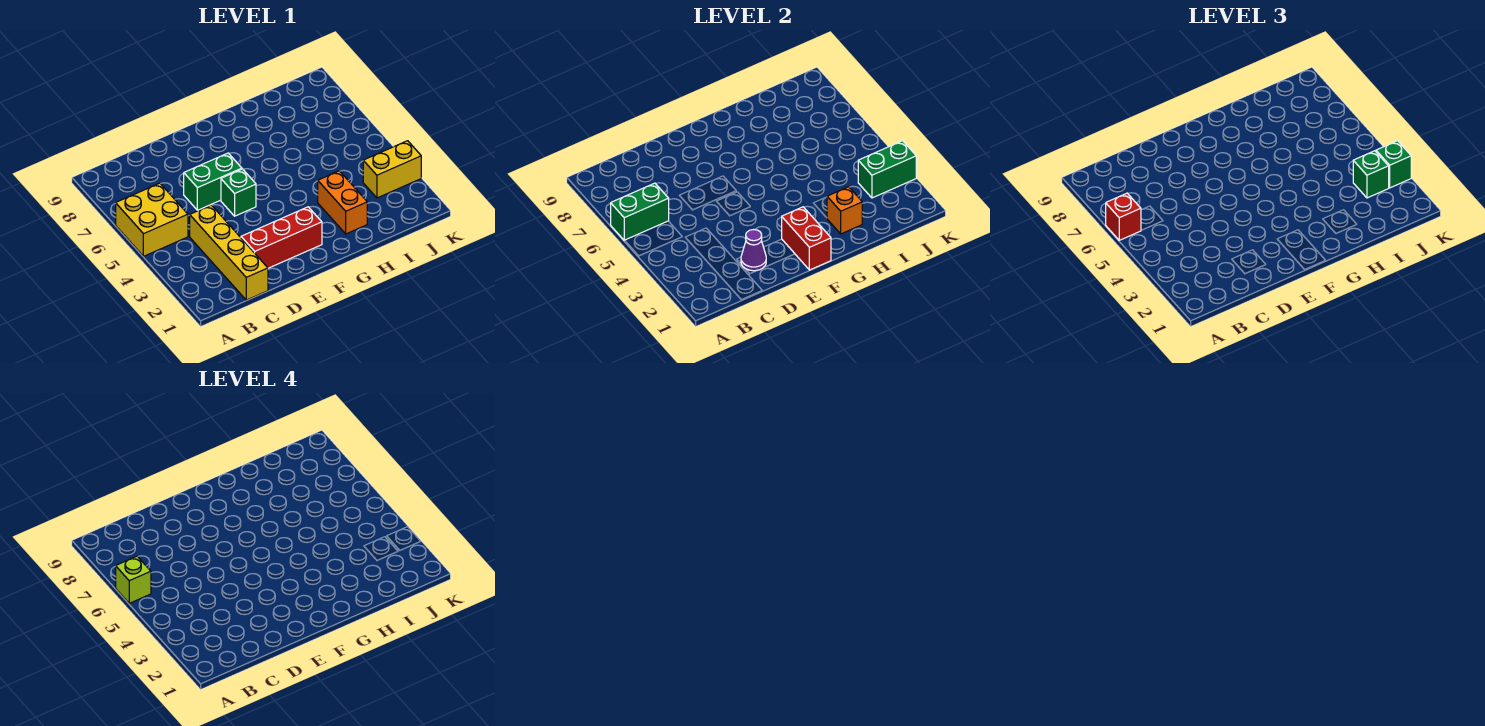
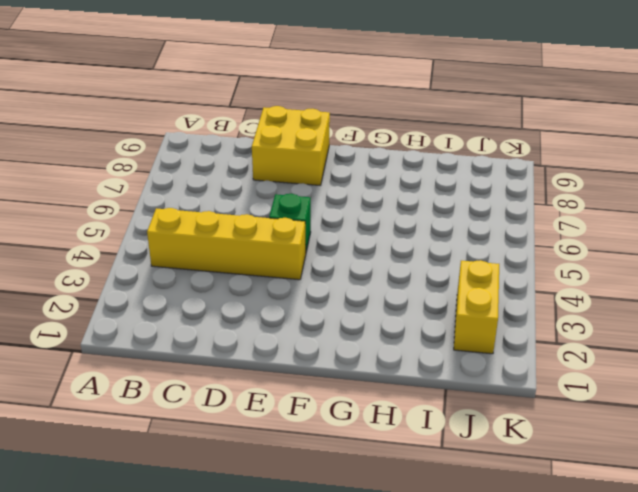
yellow brick B4:E4 level 1 -> yellow brick C1:C4 level 1
yellow brick D8:E9 level 1 -> yellow brick A5:B6 level 1
yellow brick J2:J3 level 1 -> yellow brick J3:K3 level 1
none -> red brick D2:F2 level 1
none -> green brick D6:E6 level 1
none -> orange brick H2:H3 level 1

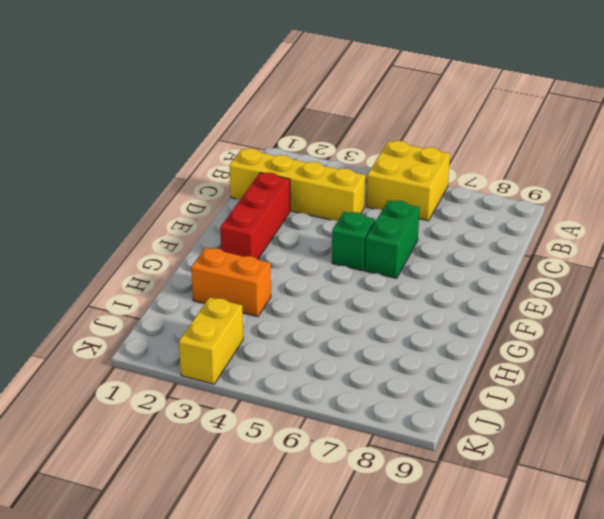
none -> green brick A6:B6 level 2
none -> purple cone D2 level 2
none -> red brick F1:F2 level 2

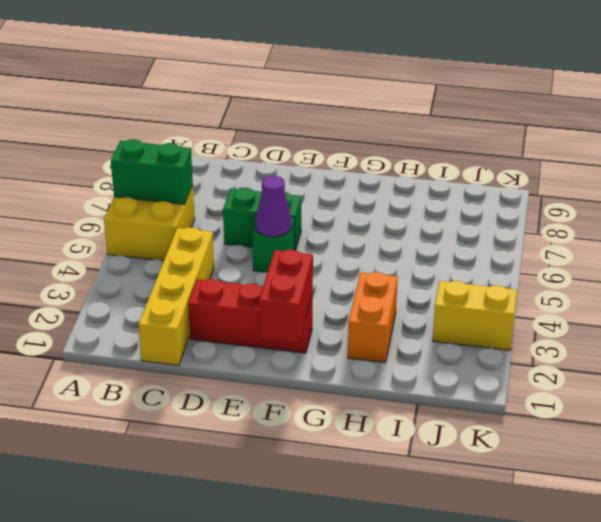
purple cone E5 level 2 -> purple cone D2 level 2
none -> orange brick H2 level 2
none -> green brick J3:K3 level 2
none -> red brick A6 level 3

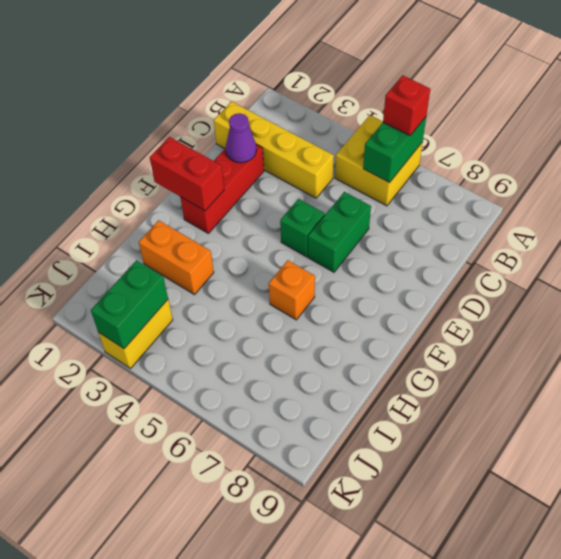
orange brick G6 level 1 -> orange brick H2 level 2
none -> green brick J3 level 3
none -> green brick K3 level 3
none -> lime brick A6 level 4

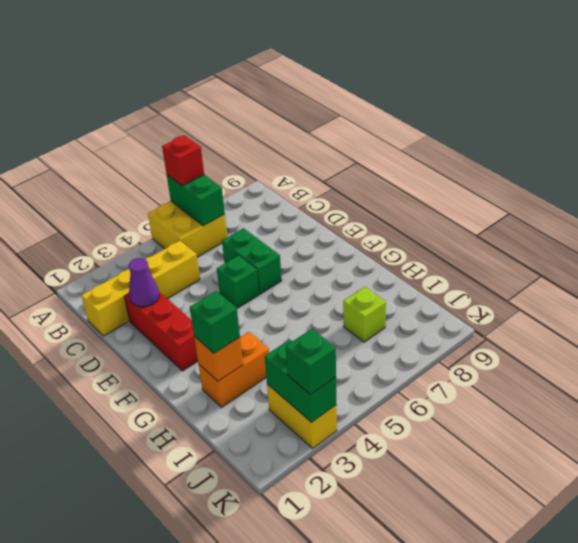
green brick H2 level 3 -> green brick J3 level 3
lime brick I7 level 1 -> lime brick A6 level 4
none -> red brick F1:F2 level 2

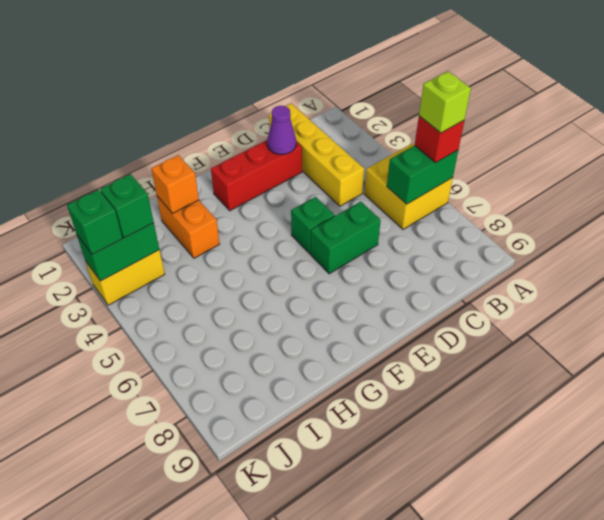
none -> red brick F1:F2 level 2

